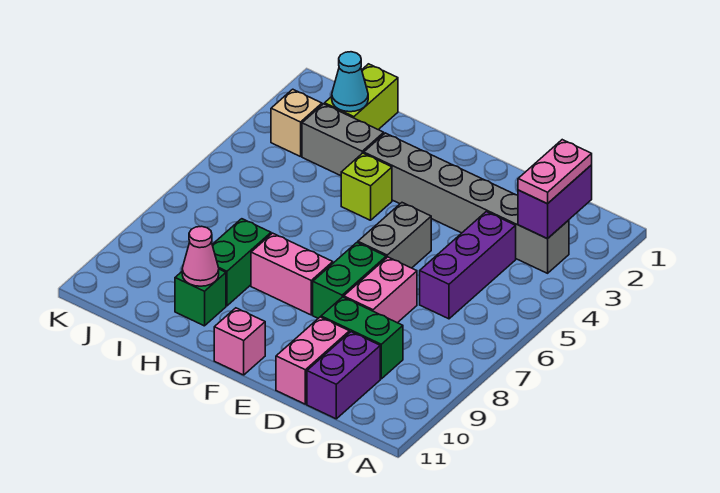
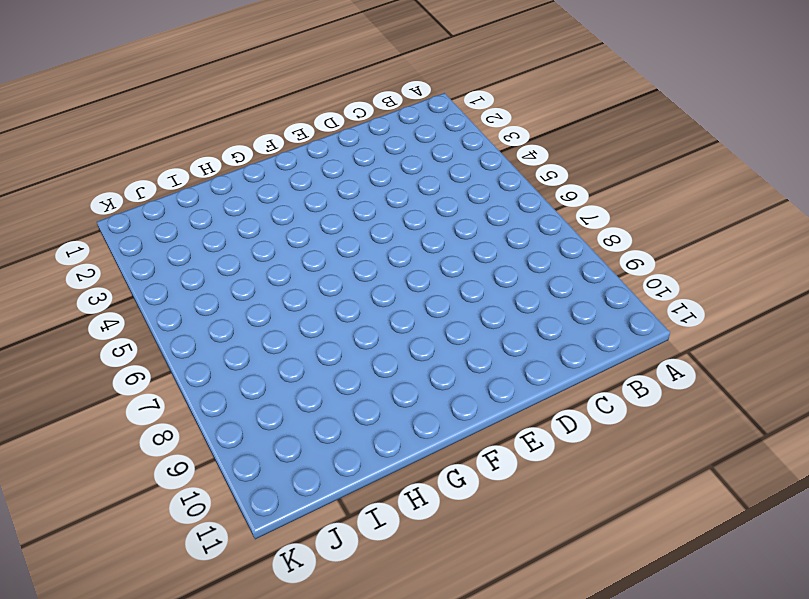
none -> grey brick B3:G3 level 1
none -> purple brick C4:C6 level 1
none -> green brick C9:D9 level 1

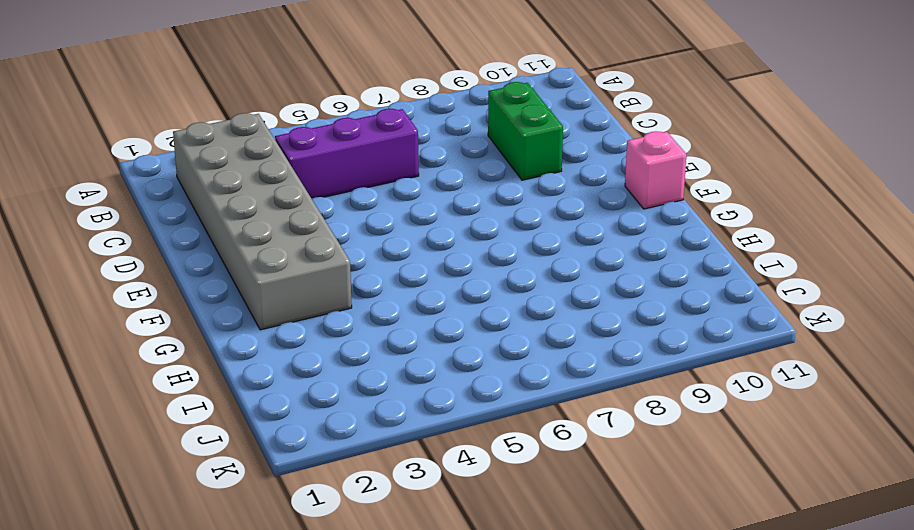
grey brick B2:G3 level 1 -> grey brick B3:G3 level 1
none -> purple brick C10:C11 level 1
none -> pink brick D7:D8 level 1
none -> pink brick D10:D11 level 1

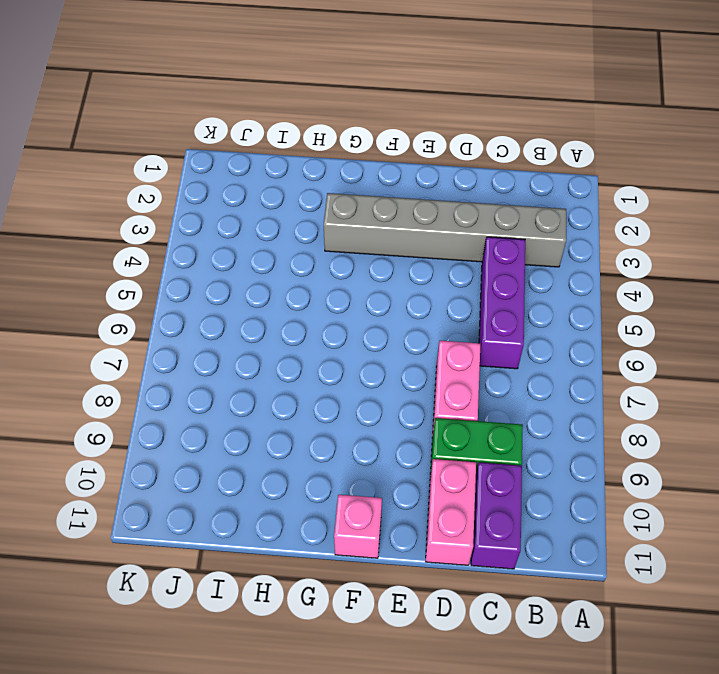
none -> grey brick E5:E6 level 1
none -> green brick E7:E8 level 1
none -> pink brick F8:G8 level 1

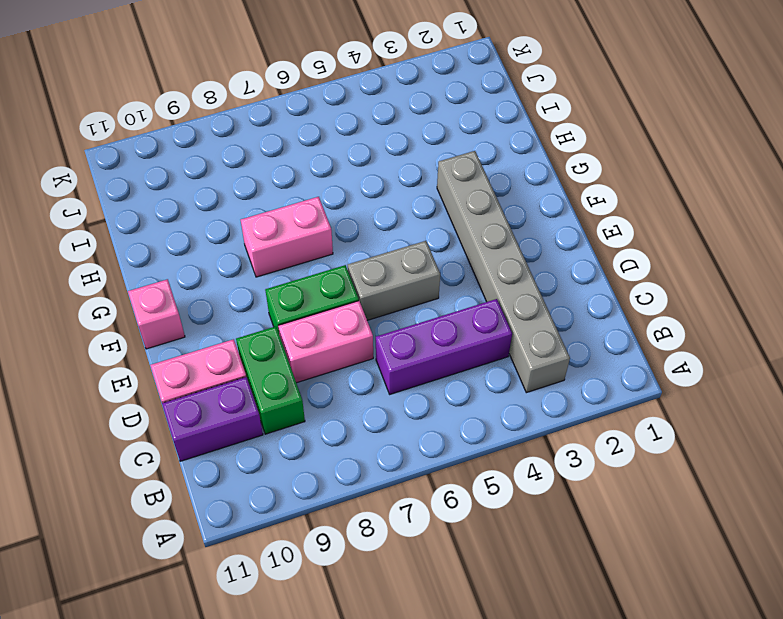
pink brick G7:G8 level 1 -> pink brick F8:G8 level 1
none -> lime brick G4 level 1
none -> grey brick H3:I3 level 1
none -> green brick H8:H9 level 1

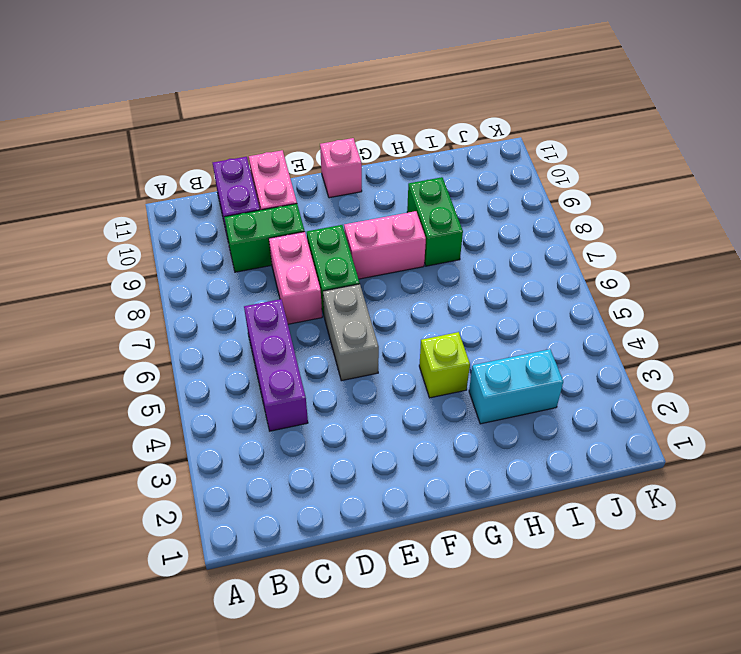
cyan brick H3:I3 level 1 -> grey brick H3:I3 level 1
none -> grey brick B3:G3 level 1
none -> green brick H10 level 1
none -> lime brick I1:I2 level 1

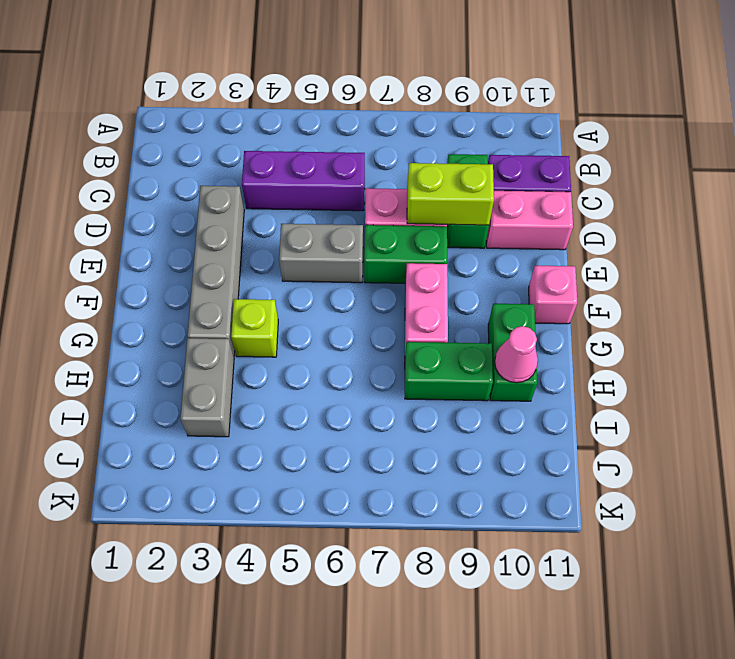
grey brick D3:G3 level 1 -> grey brick B3:G3 level 1
lime brick D8:D9 level 2 -> lime brick I1:I2 level 1
green brick G10:H10 level 1 -> green brick H10 level 1
none -> tan brick J3 level 1
none -> purple brick B2:B3 level 2
none -> cyan cone I2 level 2

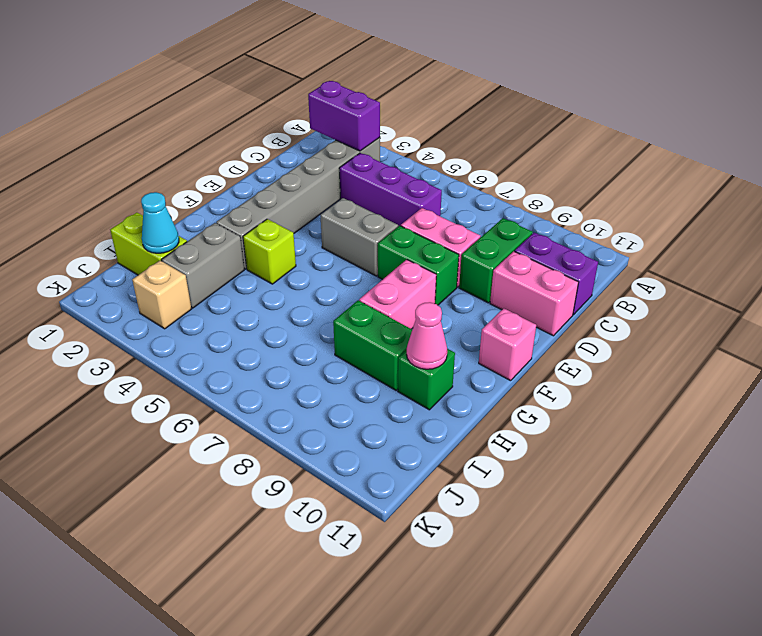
none -> pink plate B2:B3 level 3

